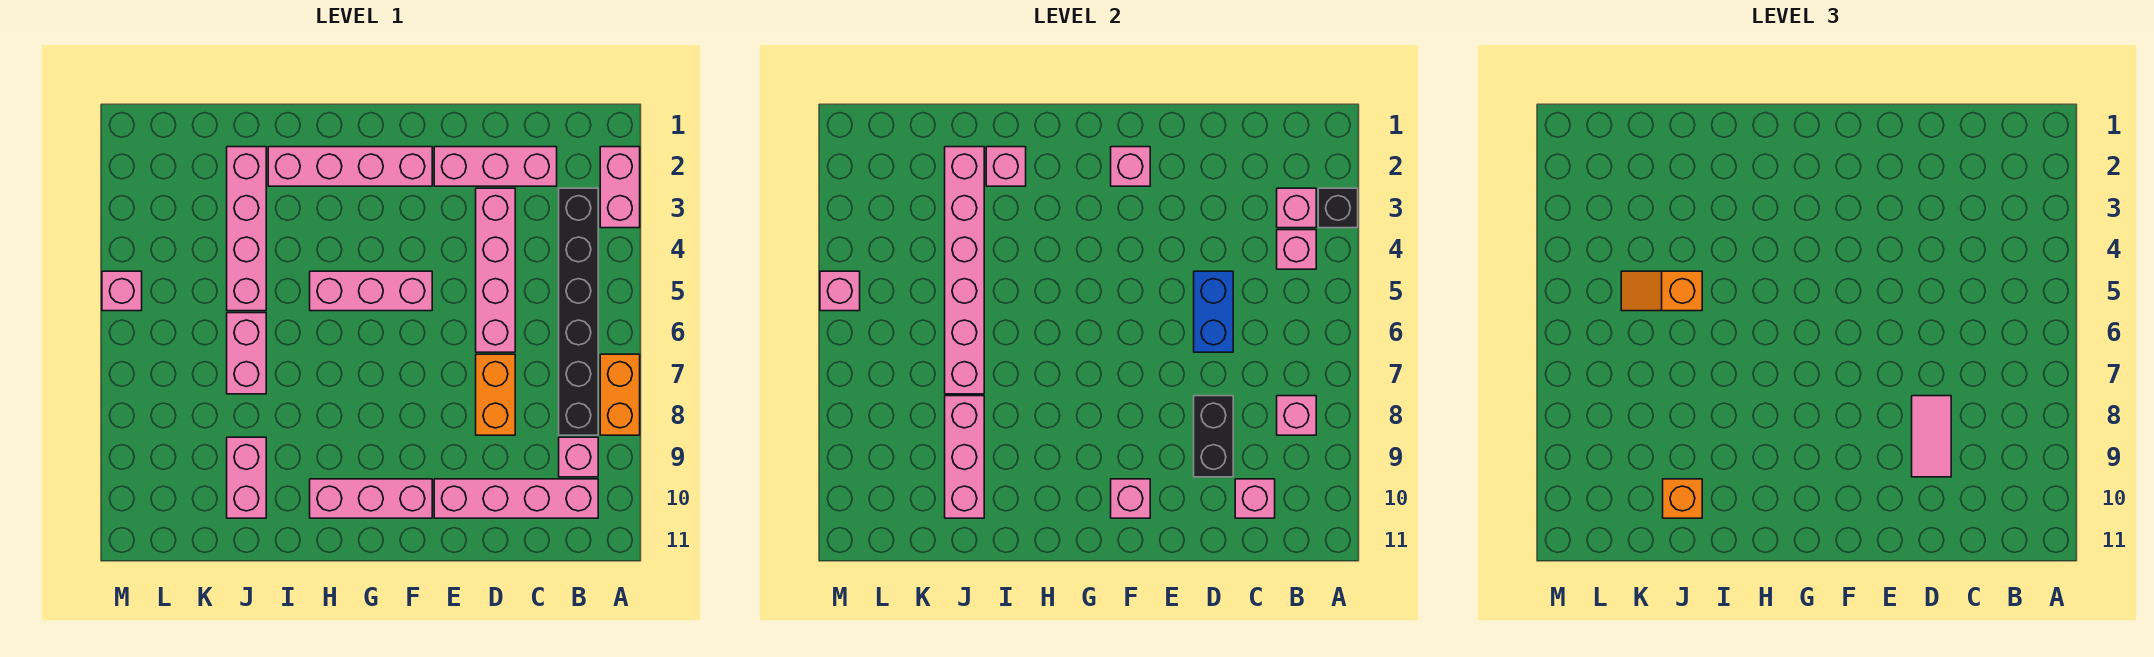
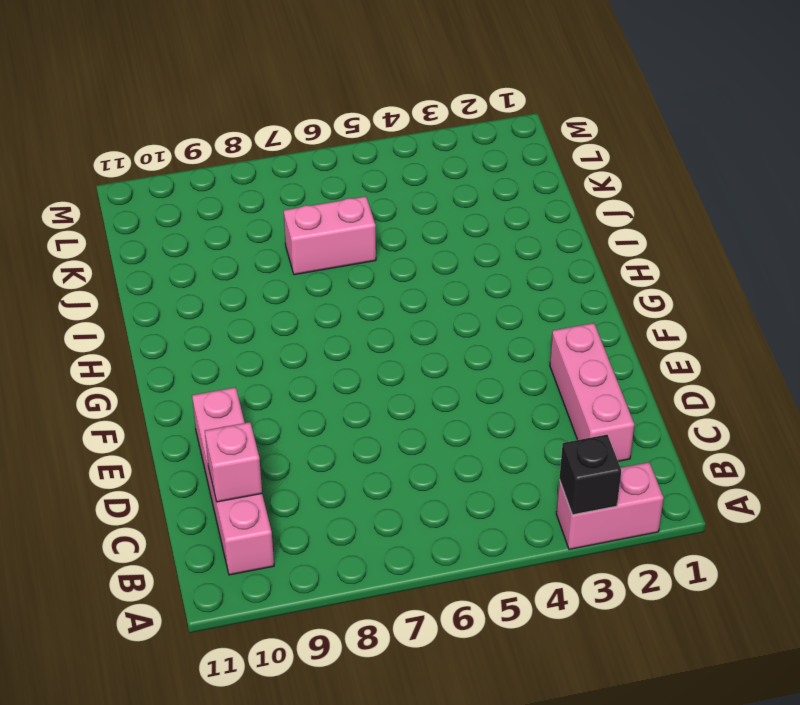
none -> orange brick A7:A8 level 1
none -> black brick B3:B8 level 1
none -> pink brick B9 level 1
none -> pink brick D3:D6 level 1

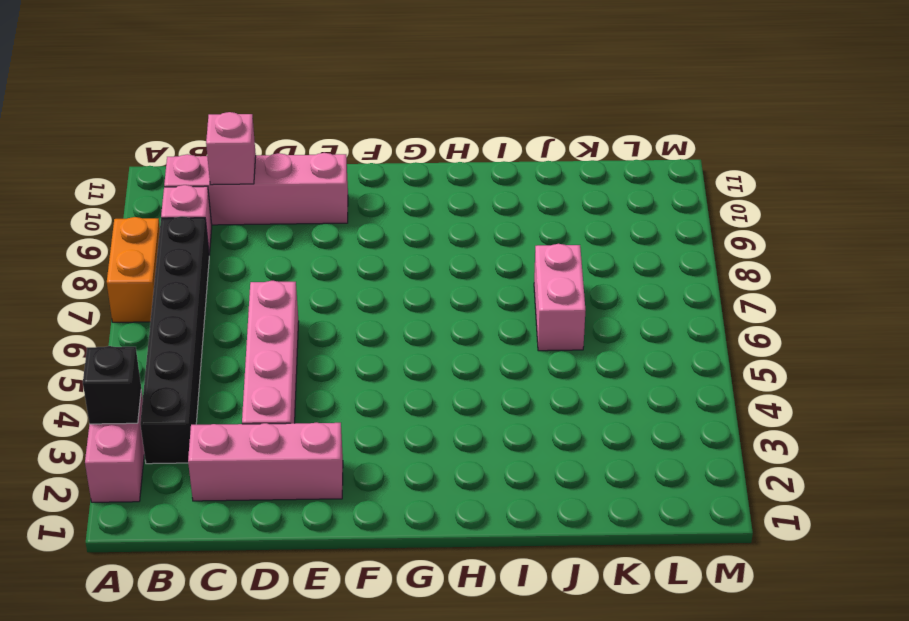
none -> orange brick D7:D8 level 1
none -> pink brick F2:I2 level 1
none -> pink brick F5:H5 level 1
none -> pink brick F10:H10 level 1

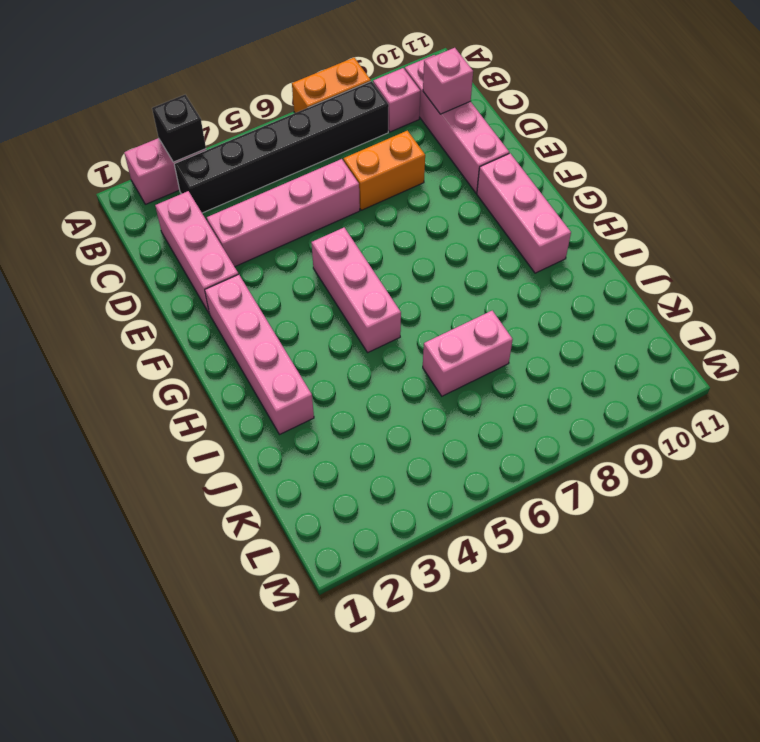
none -> pink brick J2:J5 level 1
none -> pink brick J9:J10 level 1
none -> pink brick M5 level 1
none -> pink brick B3 level 2

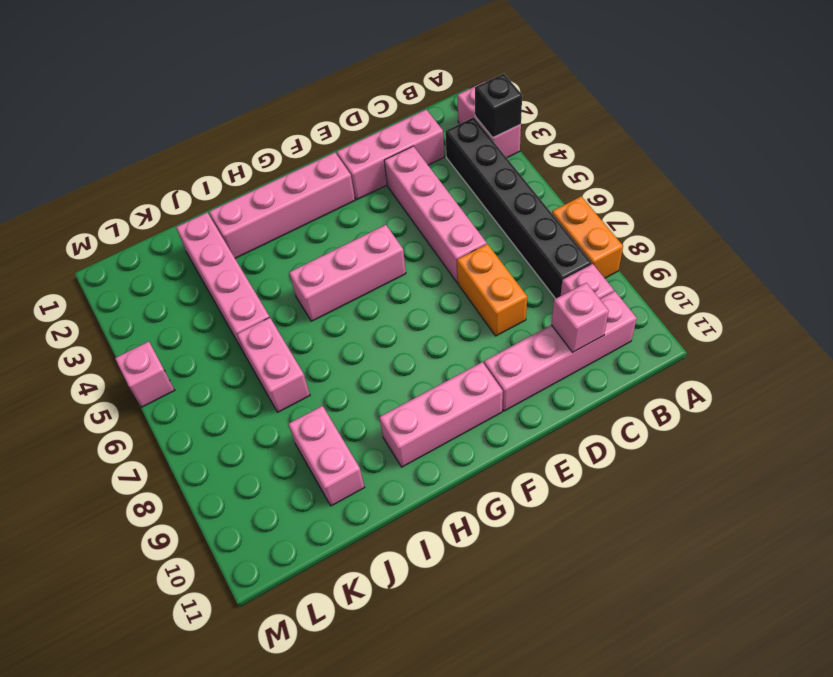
none -> pink brick B3 level 2
none -> pink brick B4 level 2
none -> pink brick B8 level 2
none -> blue brick D5:D6 level 2

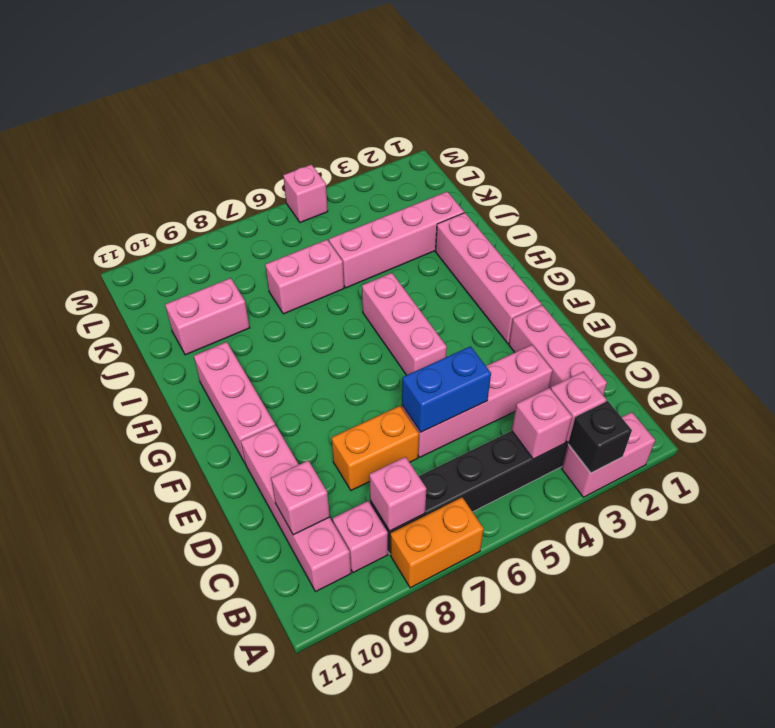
none -> black brick D8:D9 level 2
none -> pink brick F2 level 2
none -> pink brick F10 level 2
none -> pink brick I2 level 2

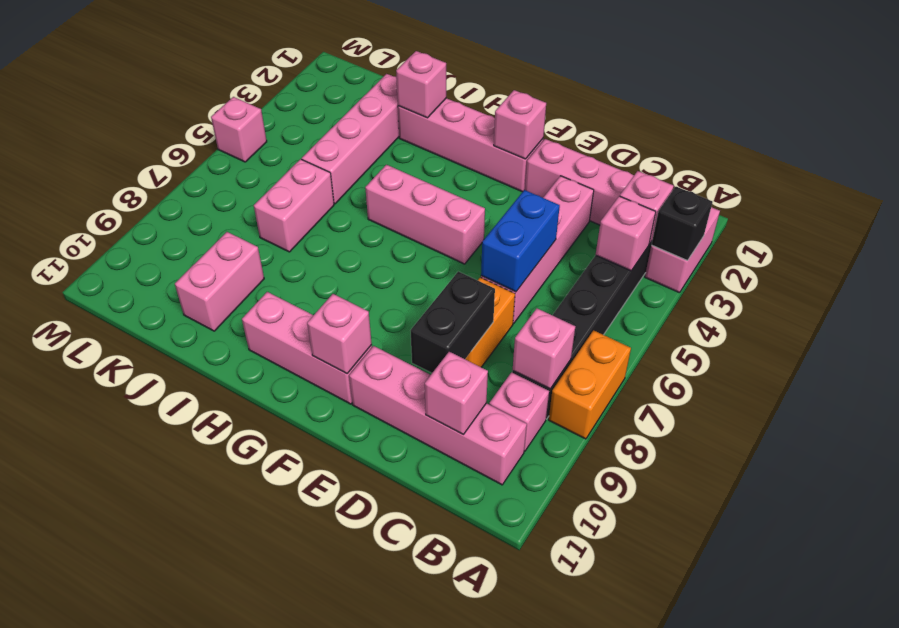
none -> pink brick J2:J7 level 2
none -> pink brick J8:J10 level 2
none -> pink brick M5 level 2
none -> pink tile D8:D9 level 3

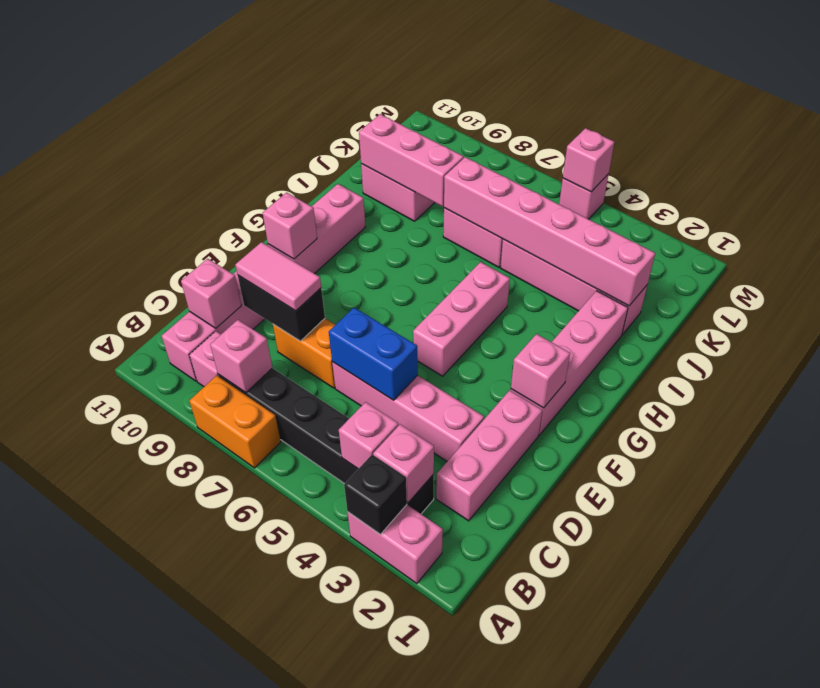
none -> pink brick I2 level 2
none -> orange slope J5:K5 level 3 top J
none -> orange brick J10 level 3

